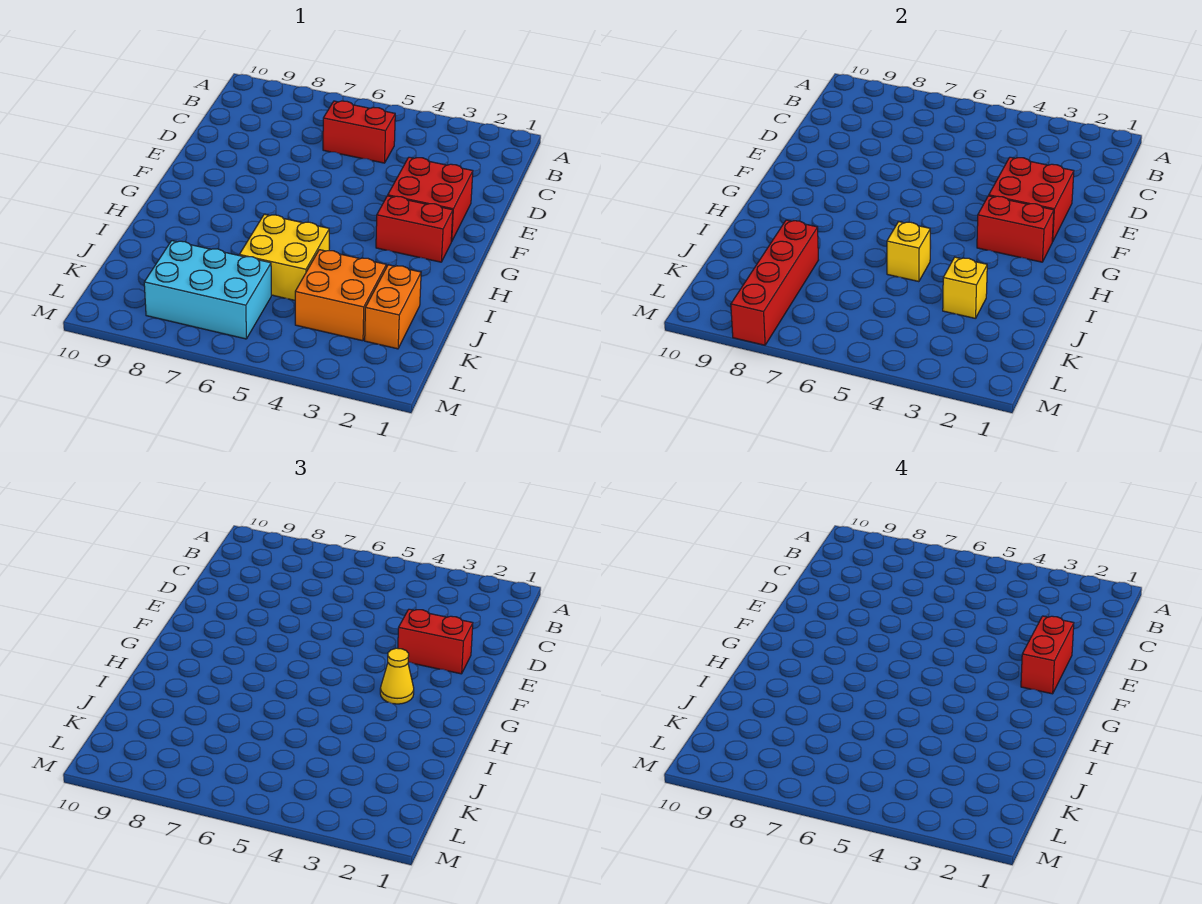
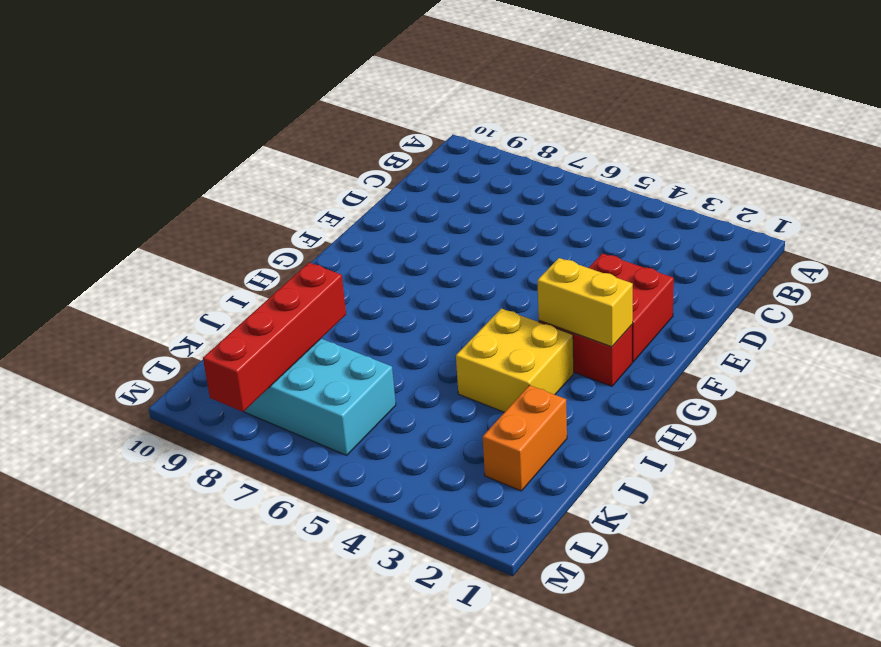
yellow brick G2:G3 level 2 -> red brick G2:G3 level 2
yellow brick H3:I4 level 1 -> yellow brick I5:J6 level 1
none -> red brick C5:C6 level 1
none -> orange brick J3:K4 level 1
none -> red brick E2:F3 level 2

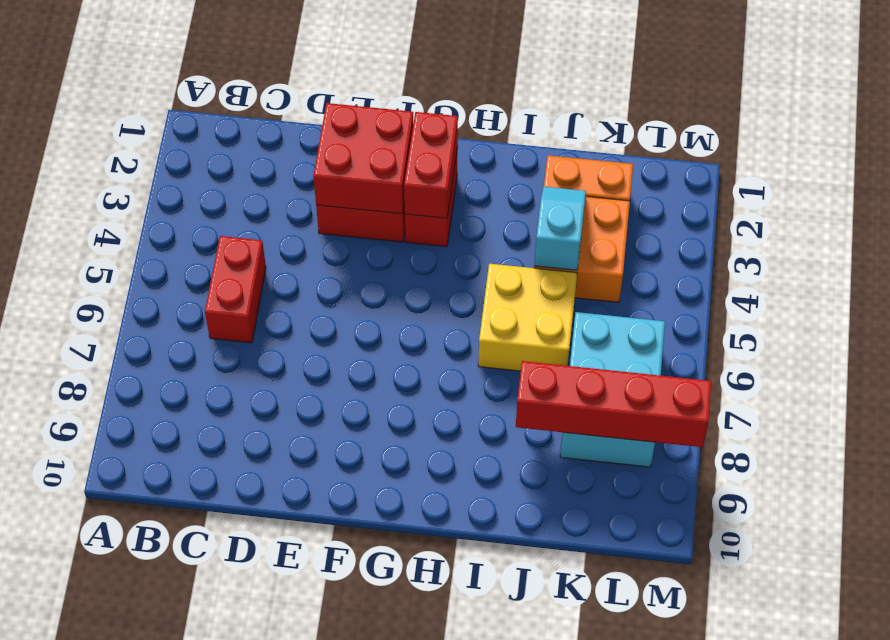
cyan slope J3:J4 level 2 top 4 -> yellow brick J3 level 2
none -> yellow brick I5 level 2
none -> red brick E2:E3 level 3
none -> yellow cone G3 level 3

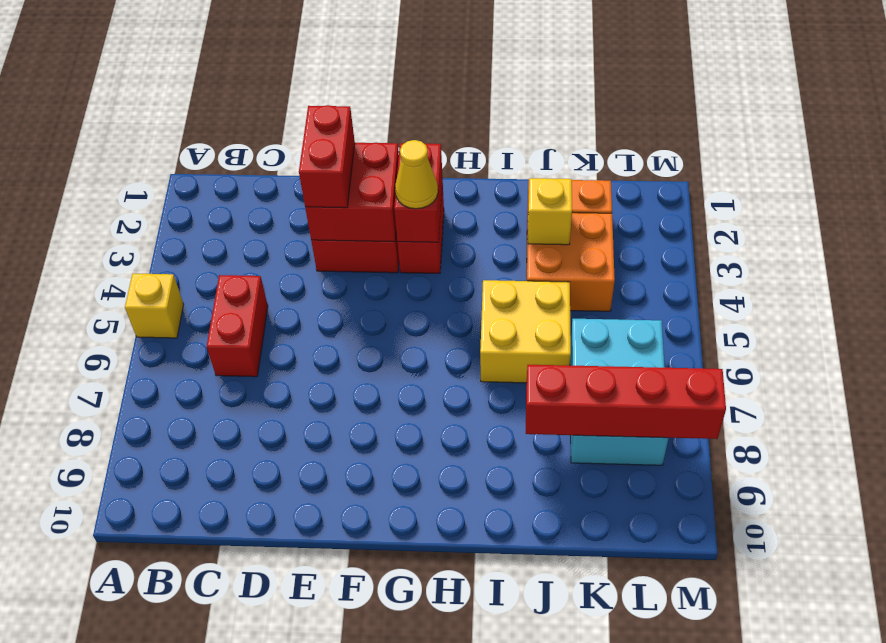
yellow brick A5 level 1 -> yellow brick I5 level 2
none -> red brick E2:F2 level 4

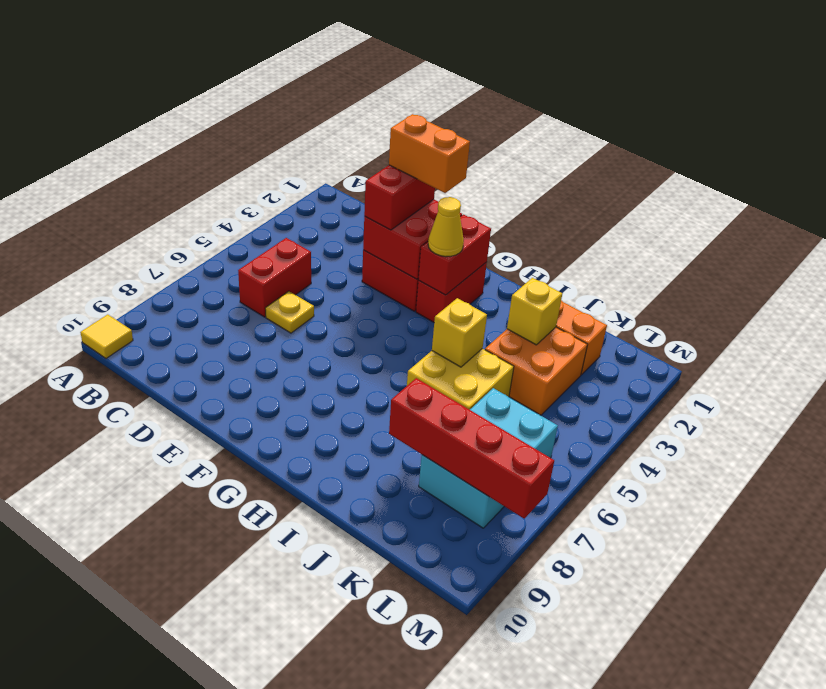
yellow tile A10 level 1 -> none
yellow plate D6 level 1 -> none
orange brick E2:F2 level 4 -> red brick E2:F2 level 4

